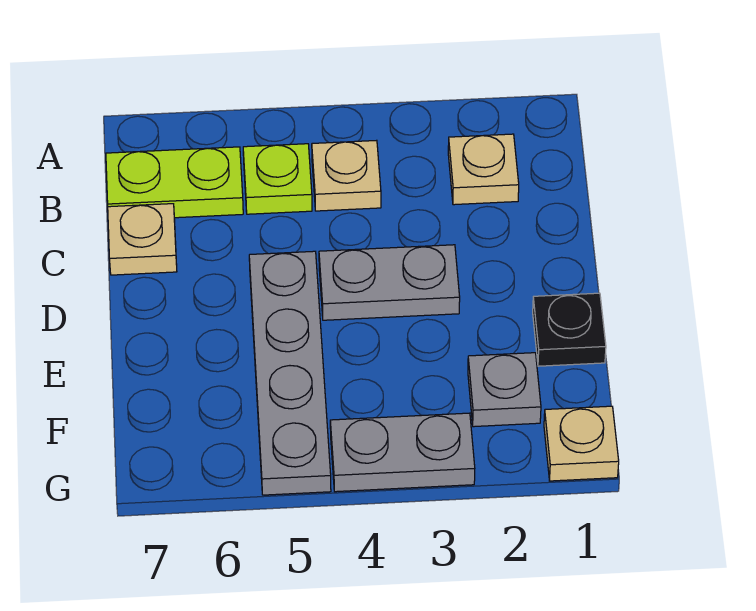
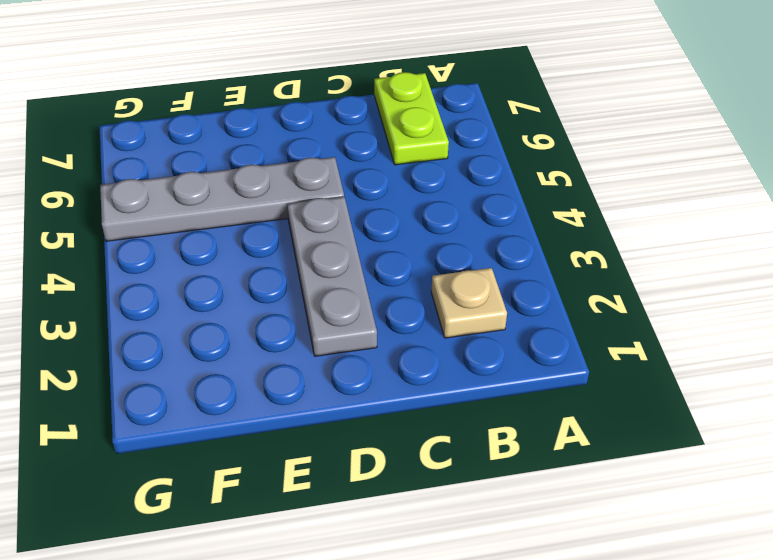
grey plate D2:D4 level 1 -> grey plate D3:D4 level 1
none -> tan plate B4 level 1
none -> lime plate B5 level 1

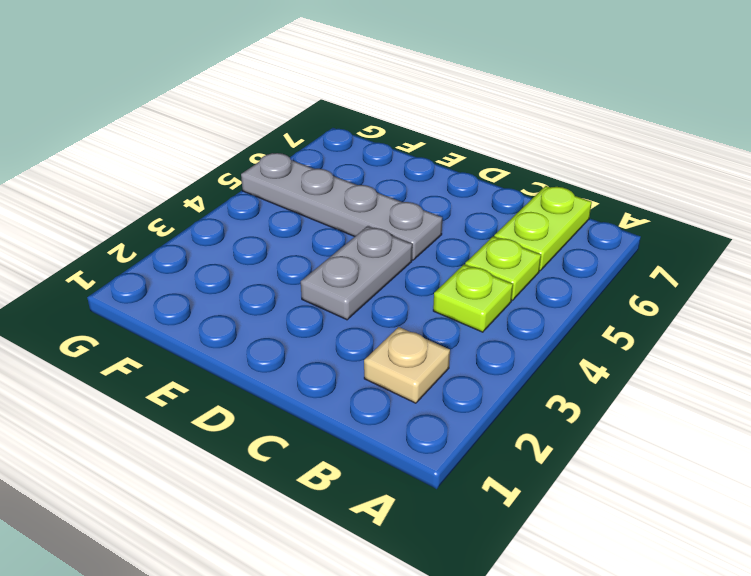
lime plate B4 level 1 -> tan plate B4 level 1
none -> tan plate C7 level 1
none -> black plate E1 level 1

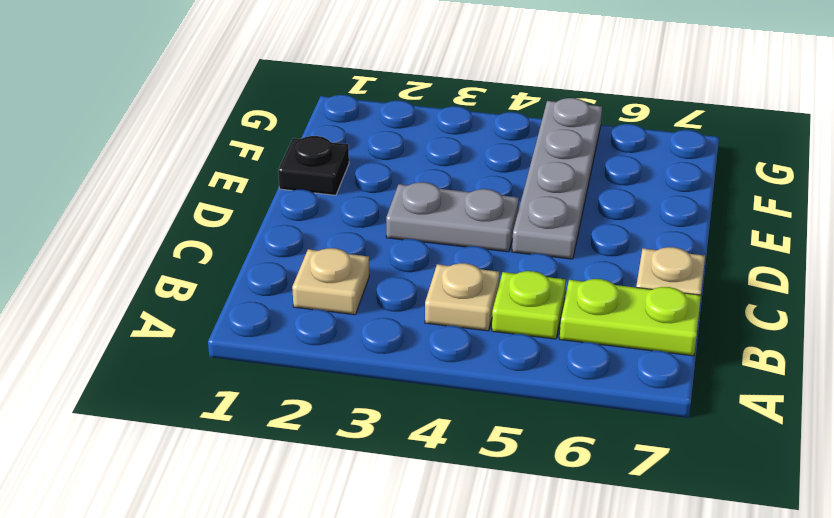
none -> grey plate F2 level 1
none -> tan plate G1 level 1

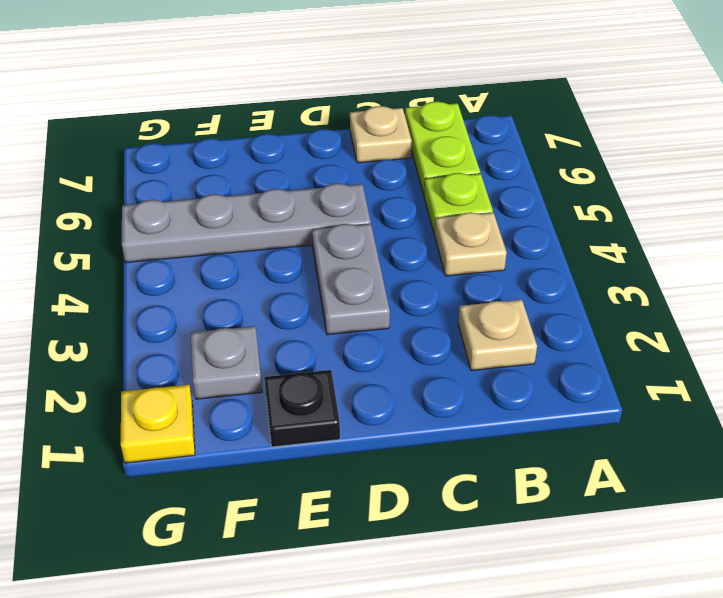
yellow plate G1 level 1 -> tan plate G1 level 1
none -> grey plate G3:G4 level 1

